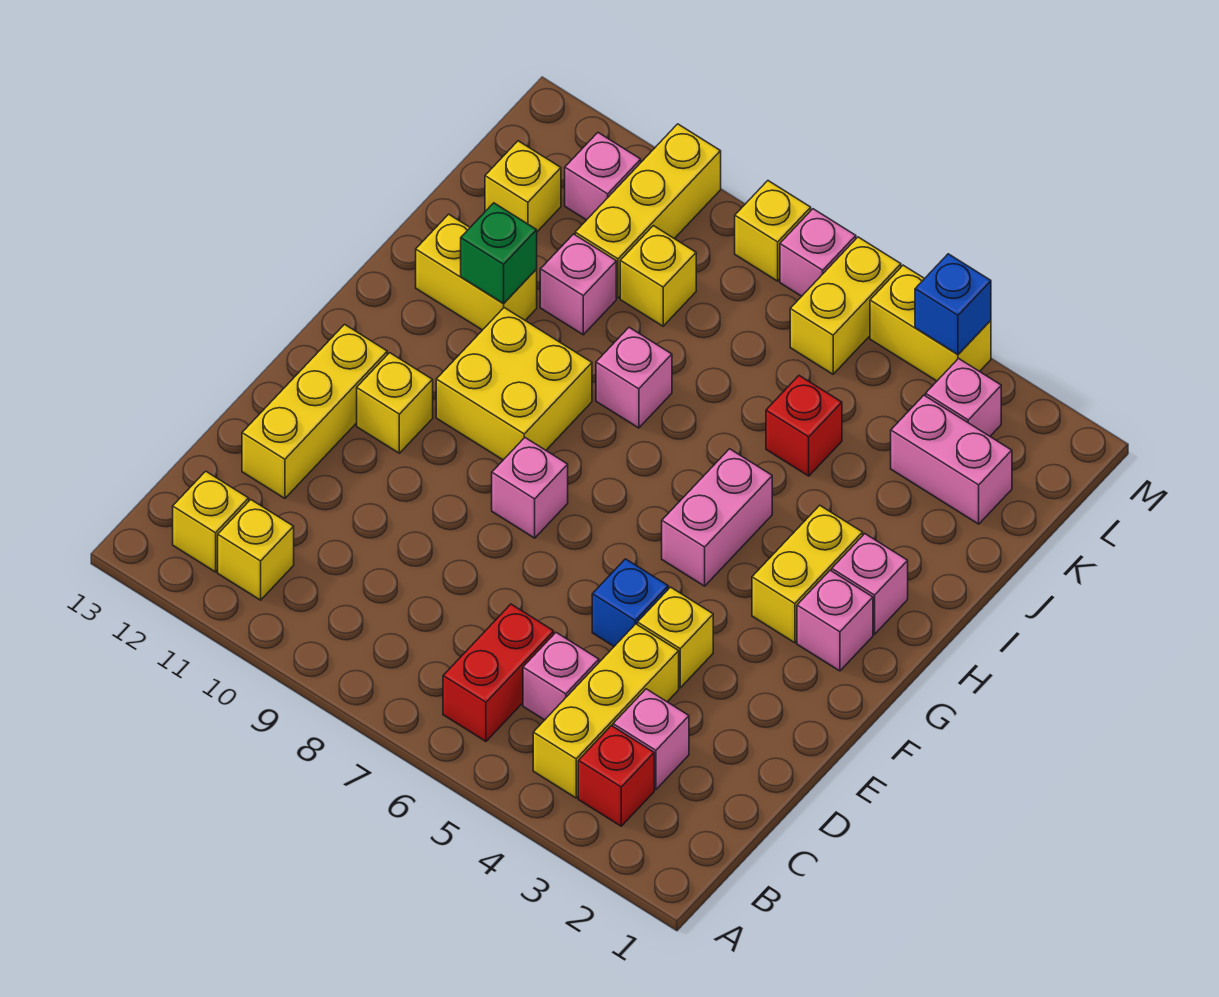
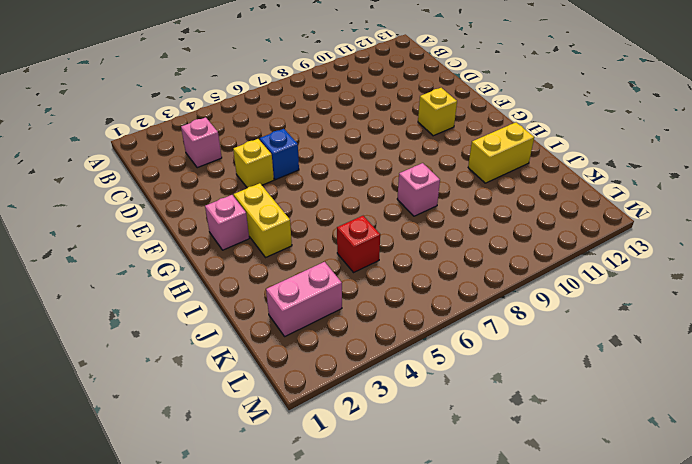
none -> red brick B3 level 1
none -> yellow brick B4:D4 level 1
none -> red brick B6:C6 level 1
none -> yellow brick B11 level 1

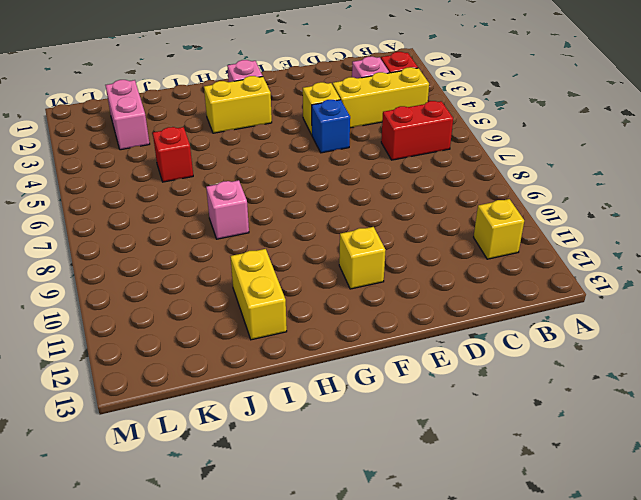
none -> yellow brick B12 level 1
none -> pink brick C5 level 1
none -> yellow brick D12:F12 level 1
none -> pink brick F8 level 1

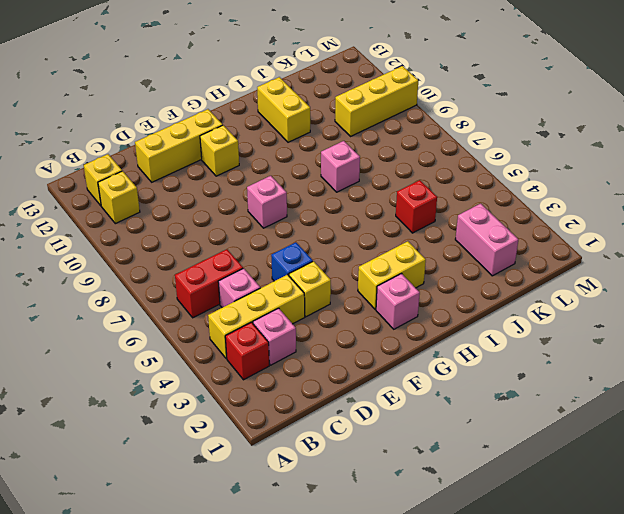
none -> pink brick G5:H5 level 1
none -> yellow brick G9:H10 level 1
none -> pink brick H2 level 1
none -> pink brick J10 level 1

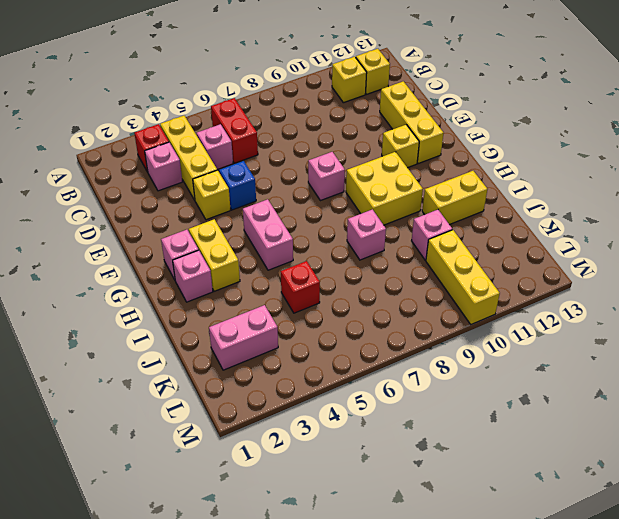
none -> yellow brick K9 level 1
none -> yellow brick K12 level 1
none -> pink brick L3 level 1
none -> yellow brick L6:M6 level 1

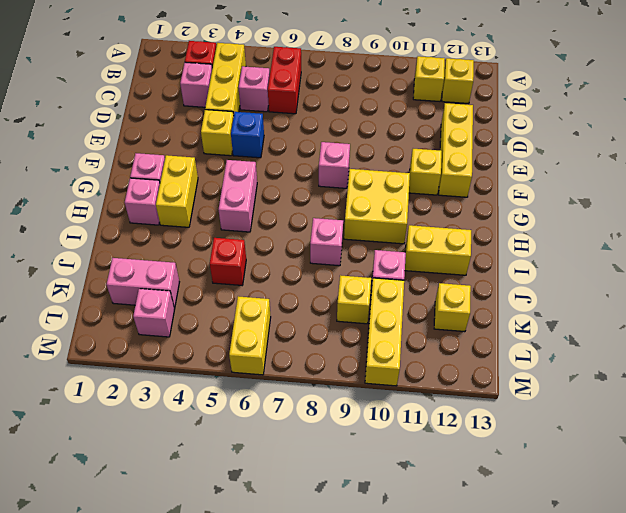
none -> pink brick L11 level 1
none -> yellow brick M4:M5 level 1
none -> pink brick M7 level 1
none -> yellow brick M8 level 1

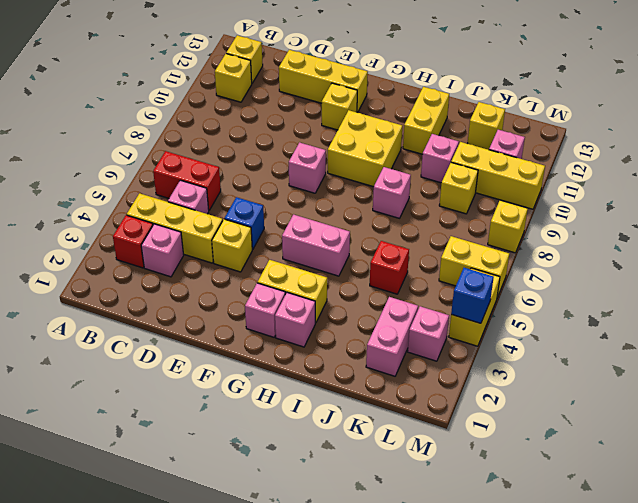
none -> pink brick M7 level 1
none -> green brick I11 level 2

